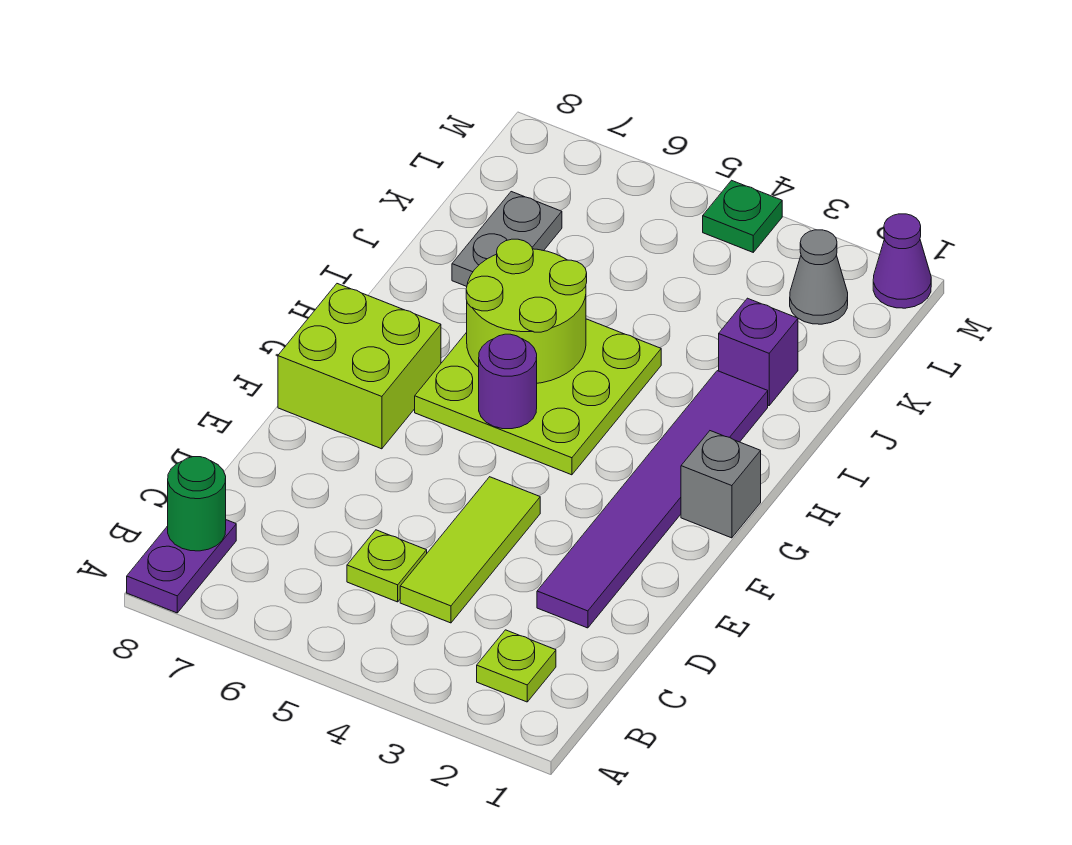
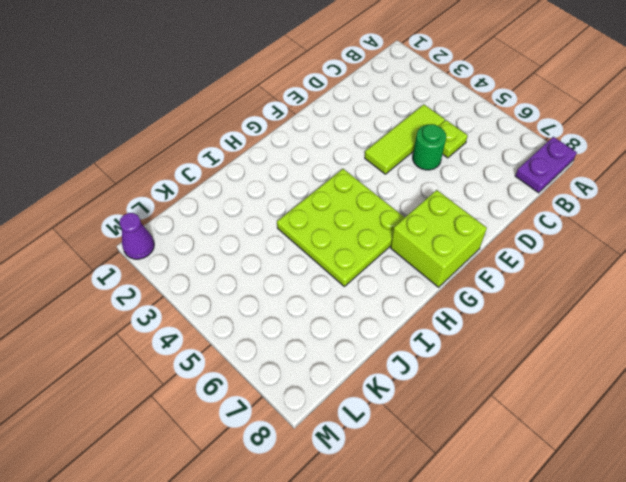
green round brick D5 level 1 -> green round brick B8 level 2
none -> lime plate B2 level 1
none -> purple tile D2:I2 level 1
none -> grey brick G1 level 1

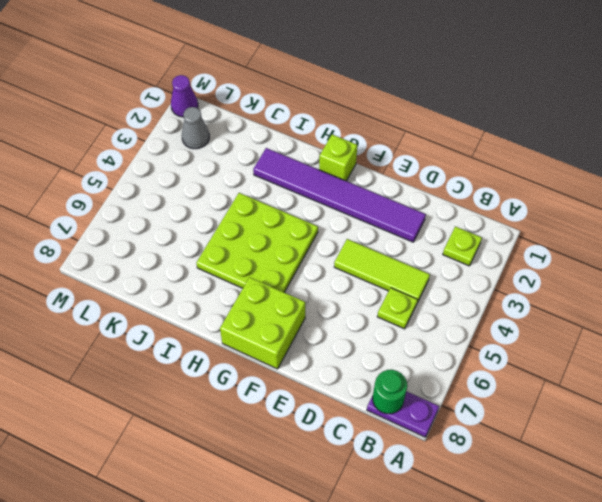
lime brick G1 level 1 -> grey brick G1 level 1
none -> purple brick J2 level 1
none -> grey plate J7:K7 level 1
none -> green plate M4 level 1

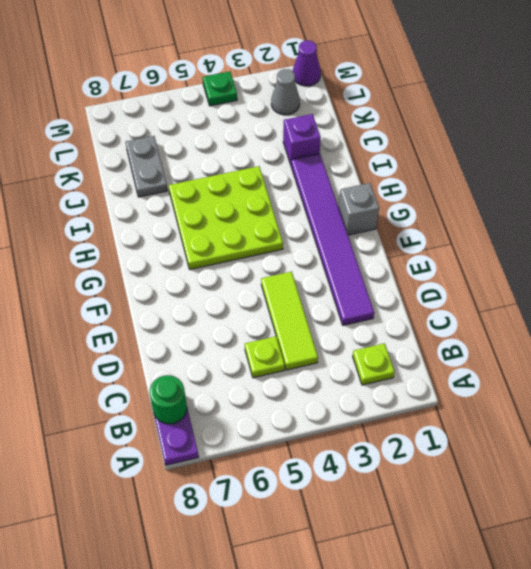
none -> lime brick F7:G8 level 1
none -> purple round brick G5 level 2
none -> lime round brick H5:I6 level 2

